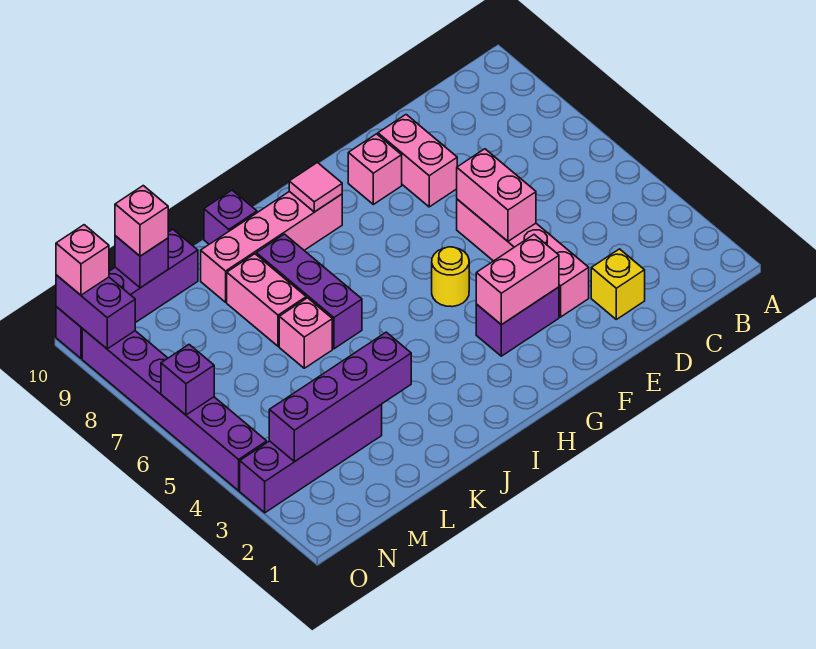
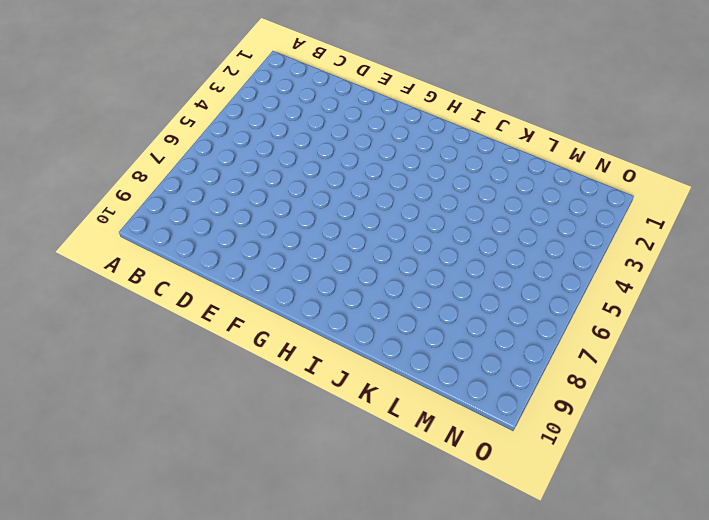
none -> yellow brick D2 level 1
none -> pink brick E3:E6 level 1
none -> pink brick E8:E9 level 1

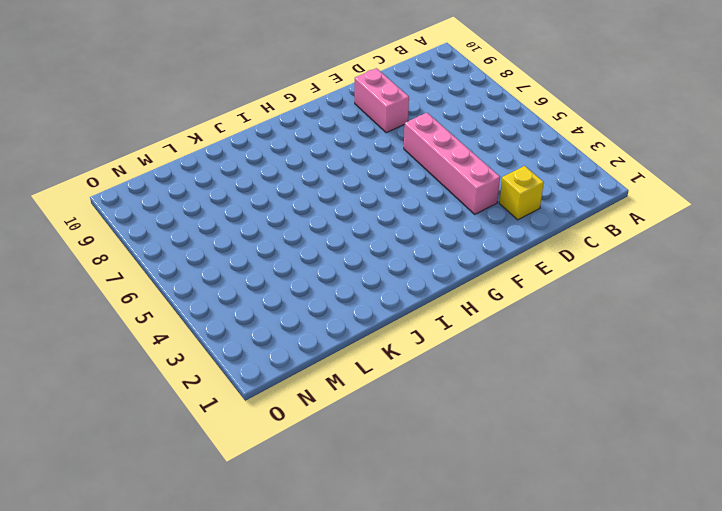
none -> purple brick F3:G3 level 1
none -> pink brick F9 level 1
none -> yellow round brick G5 level 1

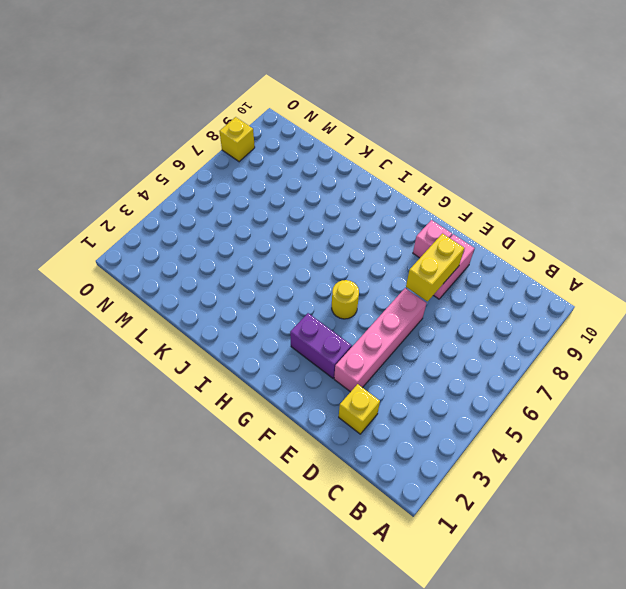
yellow brick E7:E8 level 2 -> none
yellow brick O8 level 1 -> purple brick O4:O9 level 1
none -> pink brick H9:K9 level 1
none -> purple brick J6:J8 level 1
none -> purple brick J10 level 1

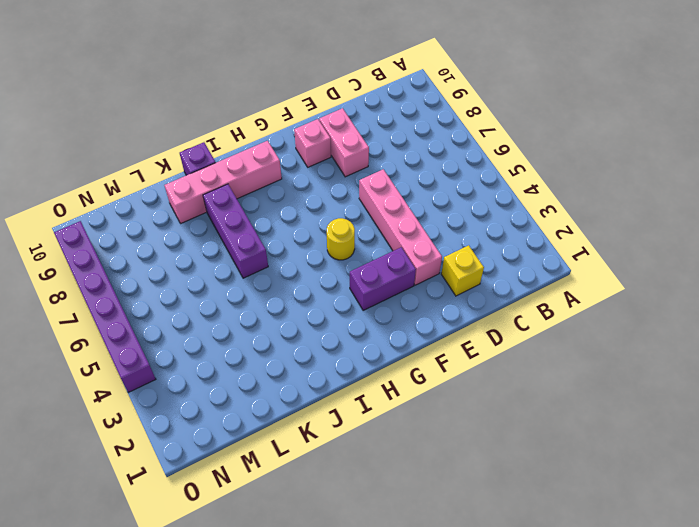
none -> pink brick K6 level 1
none -> pink brick K7:K8 level 1
none -> purple brick L3:O3 level 1

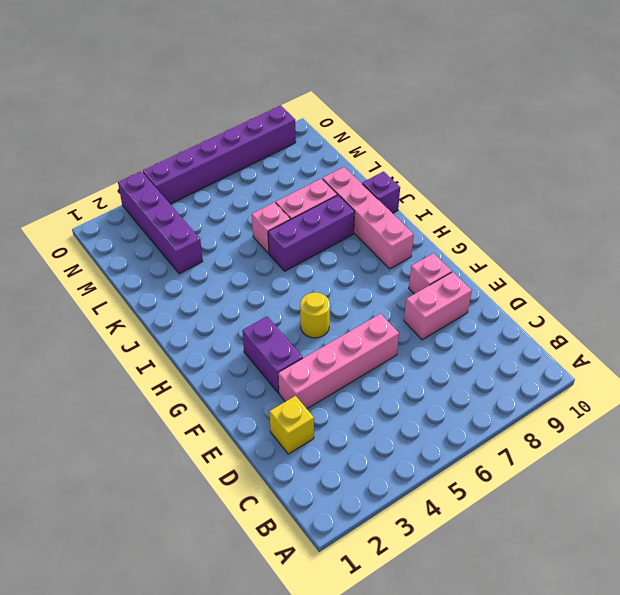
none -> purple brick L10:O10 level 1
none -> pink brick E5:E6 level 2
none -> pink brick F3:G3 level 2

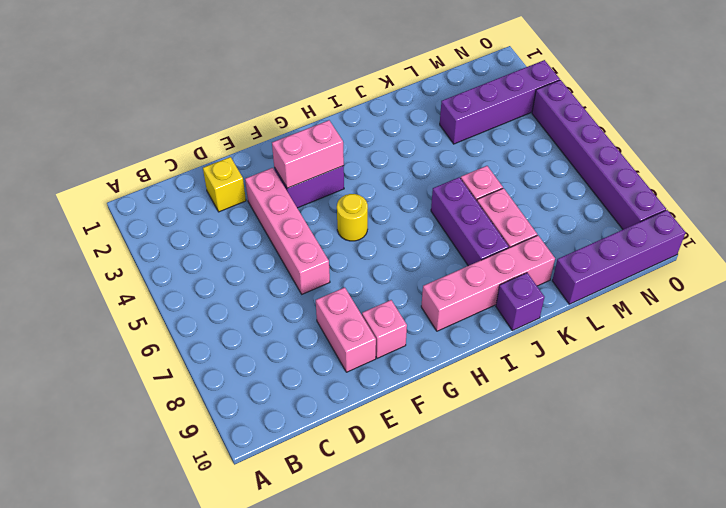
none -> pink brick E5:E6 level 2
none -> pink tile H9 level 2
none -> purple brick K3:N3 level 2

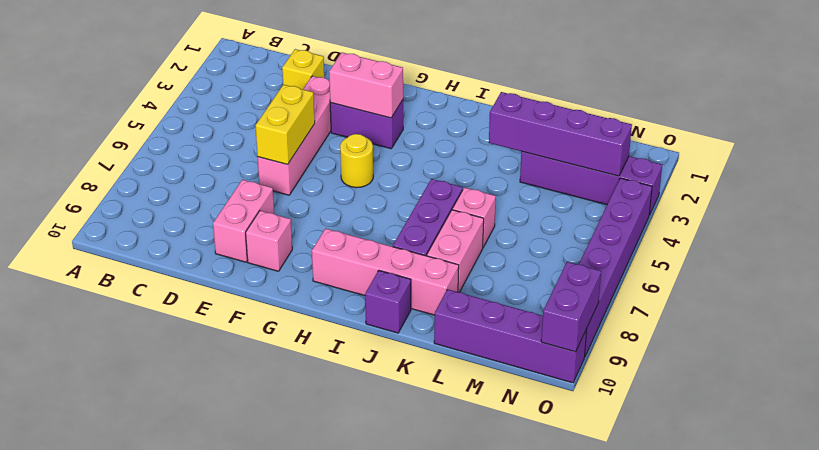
yellow brick E5:E6 level 2 -> pink brick E5:E6 level 2
none -> pink tile H9 level 2
none -> purple brick M10 level 2
none -> purple brick O6 level 2

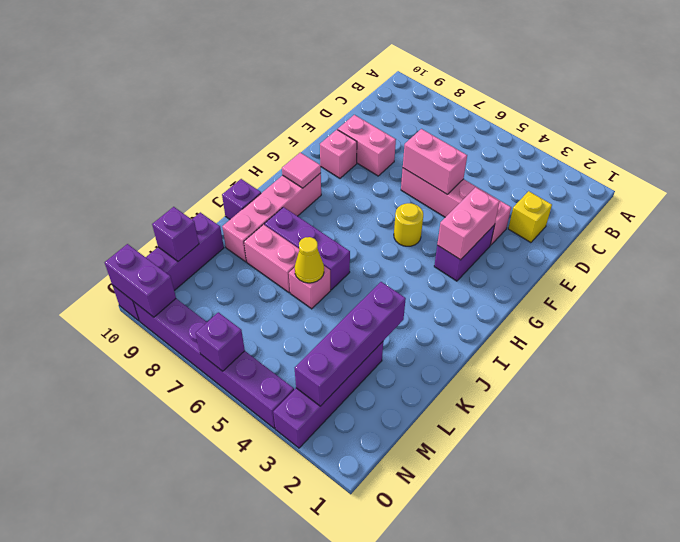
yellow cone K6 level 2 -> none
none -> pink brick M10 level 3
none -> pink brick O10 level 3

